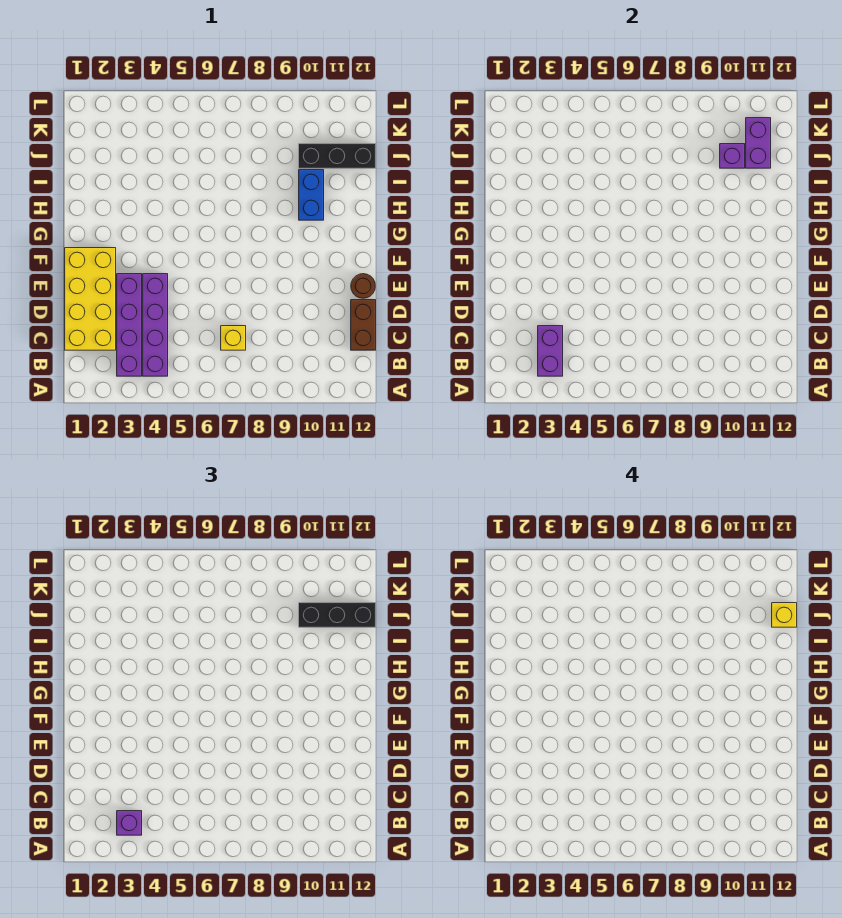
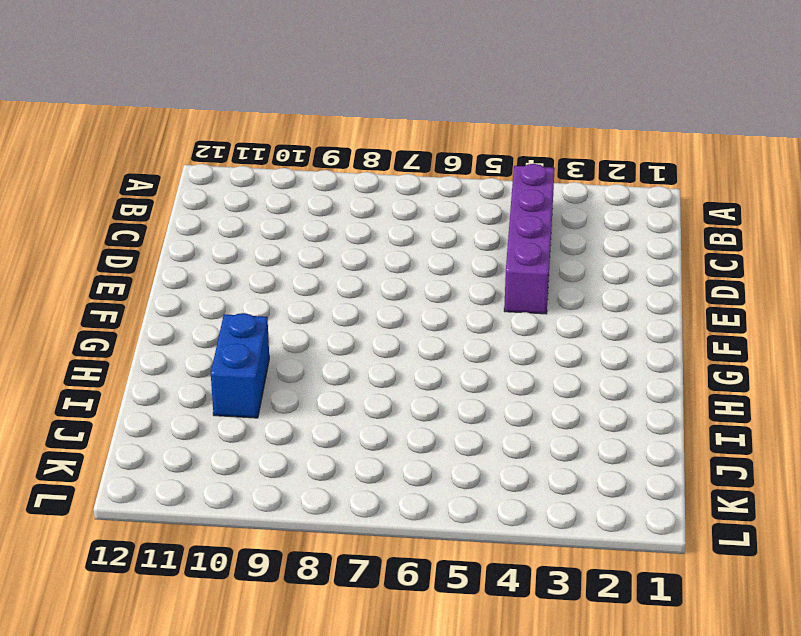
none -> purple brick B3:E3 level 1
none -> yellow brick C1:F2 level 1
none -> yellow brick C7 level 1

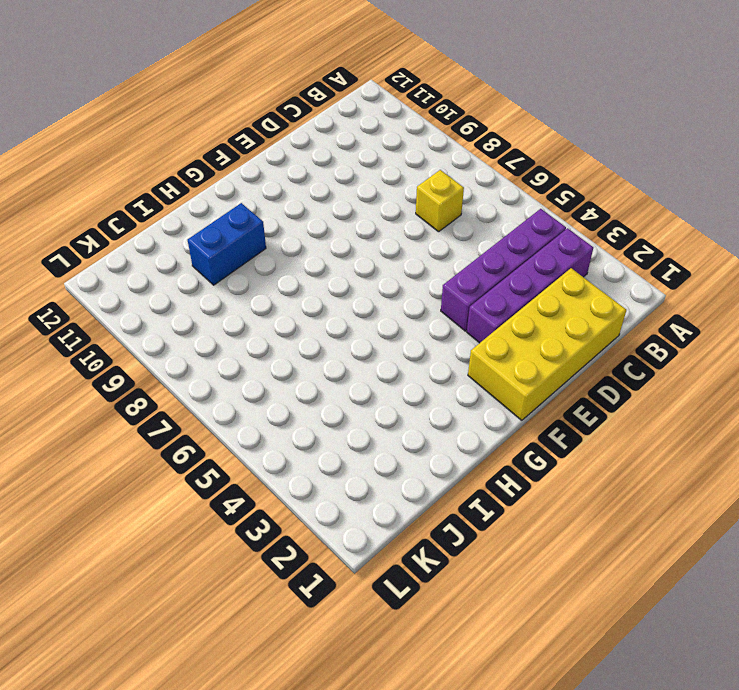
none -> brown brick C12:D12 level 1
none -> brown round brick E12 level 1
none -> black brick J10:J12 level 1

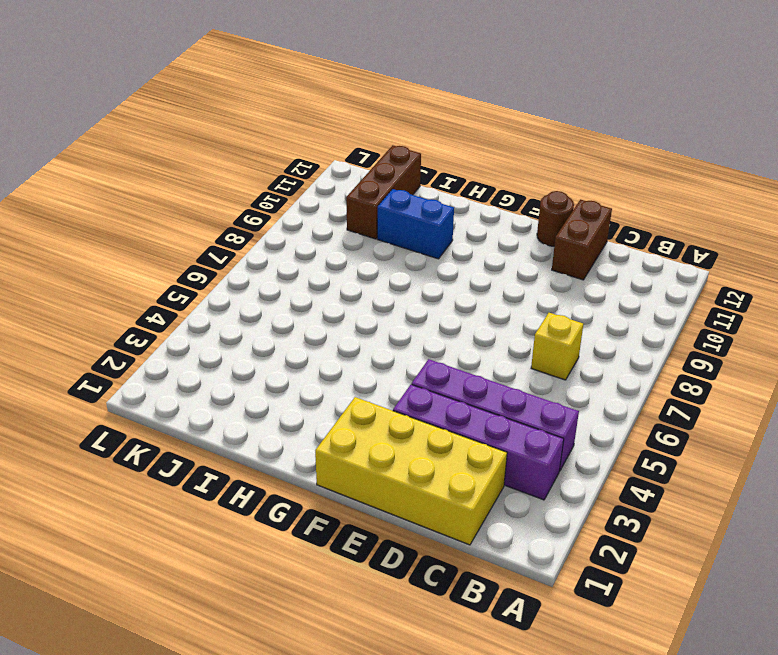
brown brick D11:D12 level 1 -> brown brick C12:D12 level 1
brown brick J10:J12 level 1 -> black brick J10:J12 level 1
none -> purple brick B3:C3 level 2
none -> purple brick J10 level 2
none -> purple brick J11:K11 level 2

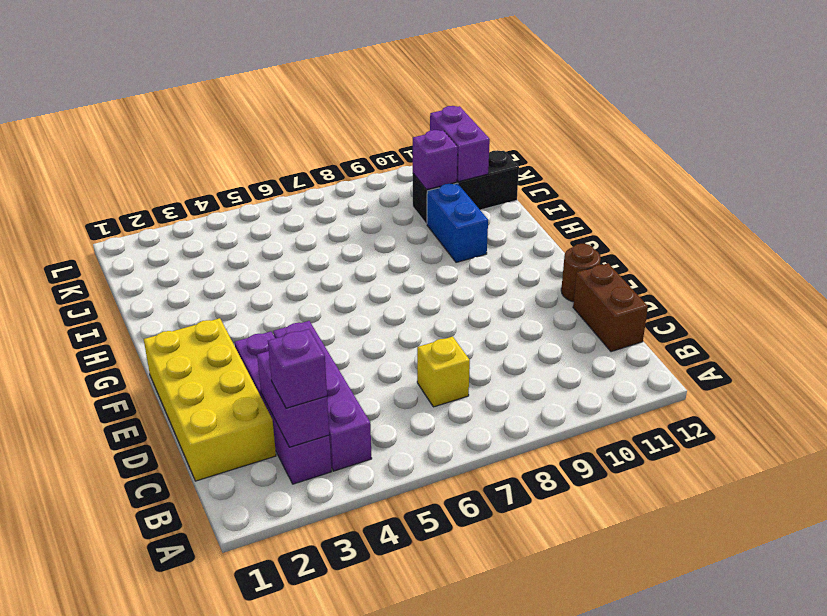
none -> black brick J10:J12 level 3
none -> yellow brick J12 level 4

